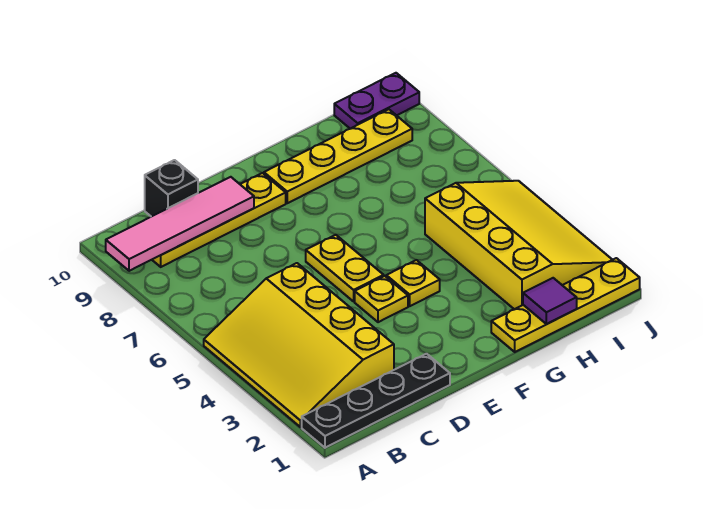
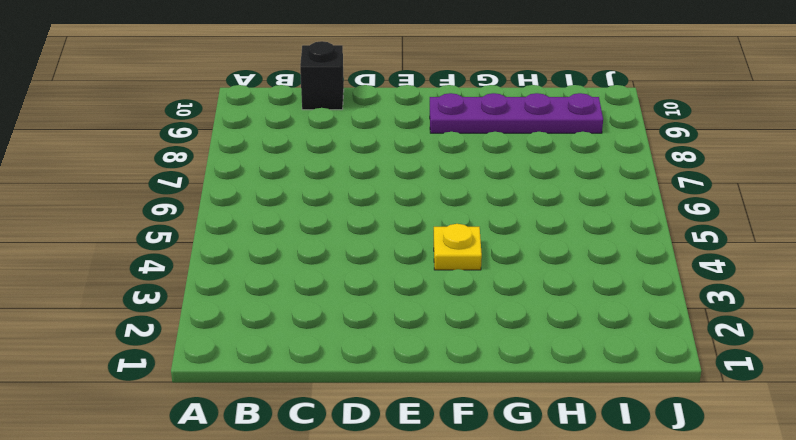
purple plate F9:I9 level 1 -> yellow plate F9:I9 level 1
none -> black plate A1:D1 level 1
none -> yellow slope A2:C5 level 1 top C
none -> yellow plate B9:E9 level 1

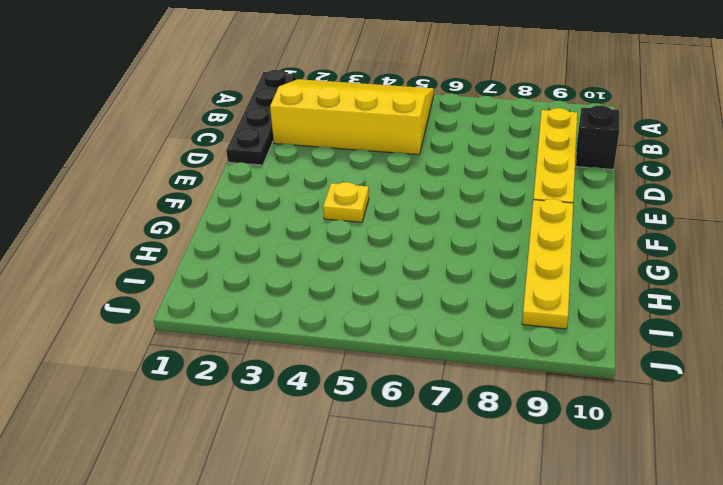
none -> yellow plate E4 level 1
none -> yellow plate E5:E6 level 1
none -> yellow plate G1:J1 level 1

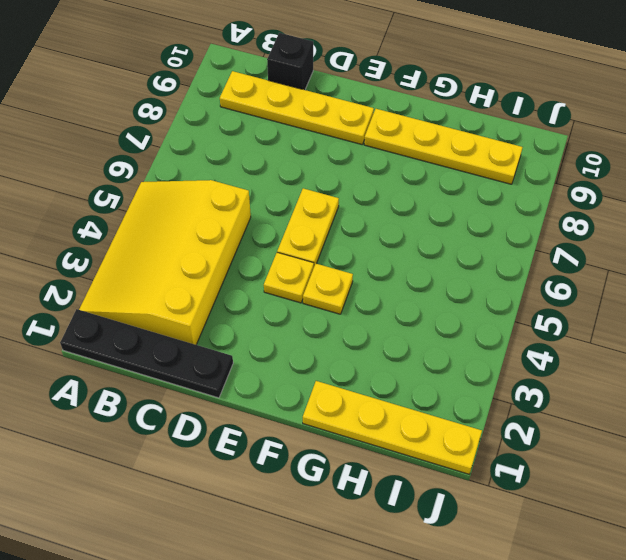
none -> yellow slope H2:J5 level 1 top H
none -> purple plate I10:J10 level 1
none -> pink tile A9:D9 level 2

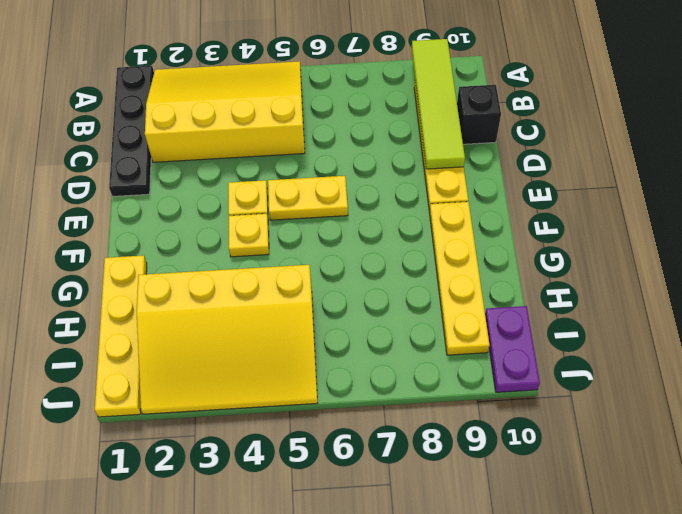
lime tile A9:D9 level 2 -> pink tile A9:D9 level 2
none -> purple tile H1 level 2

